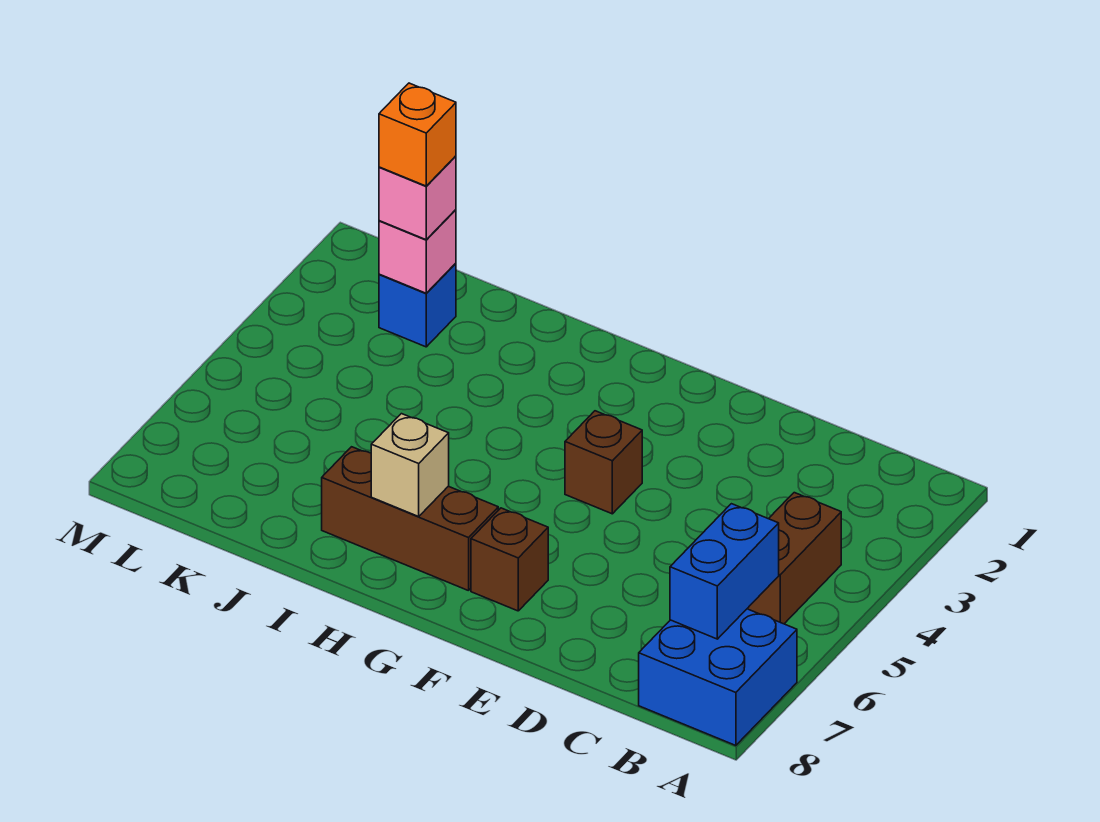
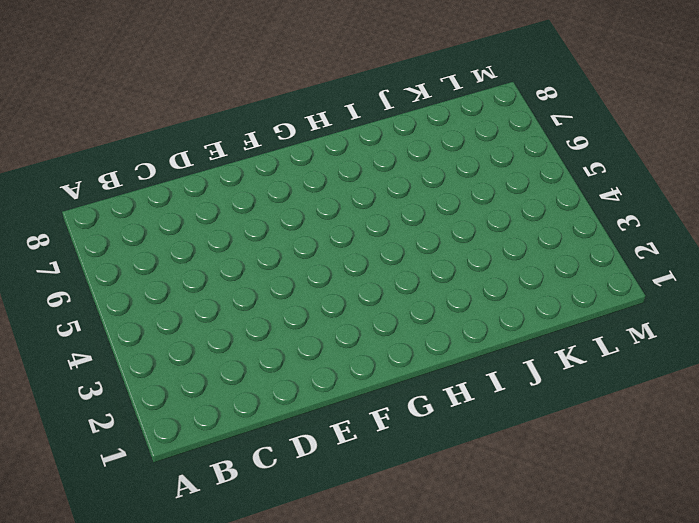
none -> blue brick A7:B8 level 1
none -> brown brick B4:B5 level 1

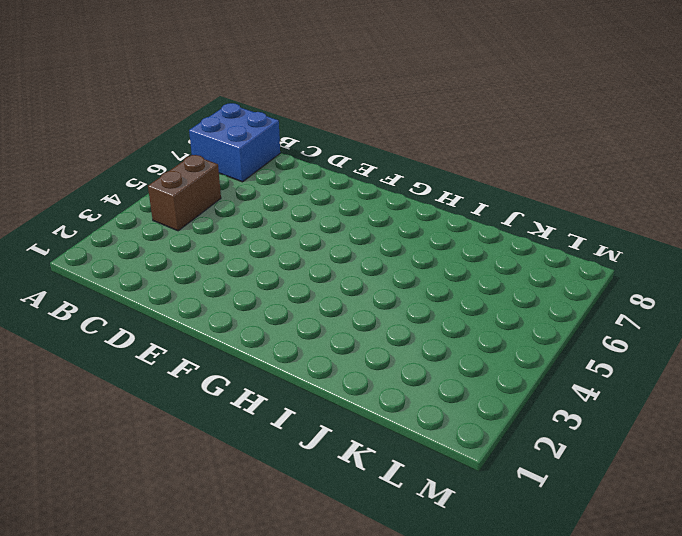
none -> brown brick F4 level 1
none -> brown brick F7 level 1

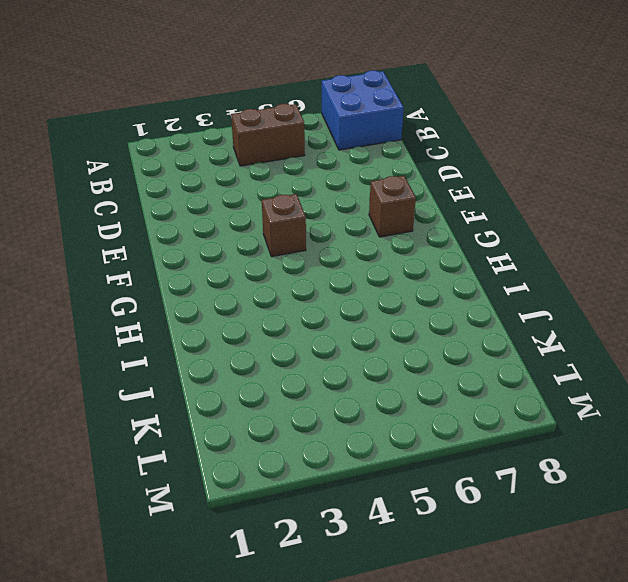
none -> brown brick G7:I7 level 1
none -> blue brick K2 level 1

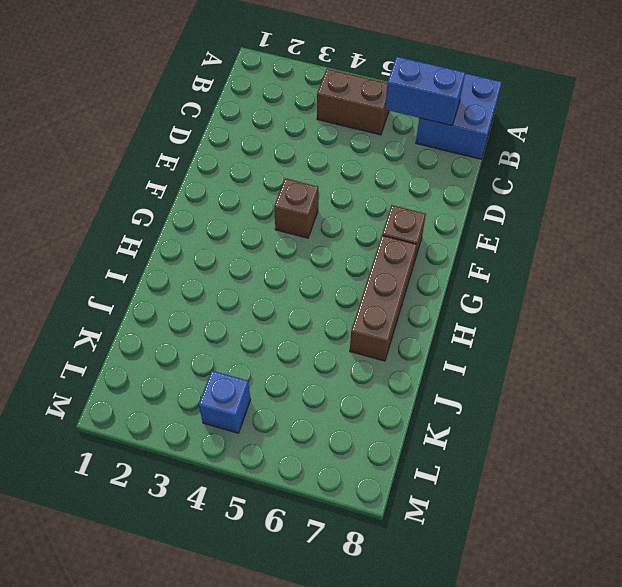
blue brick L4 level 1 -> blue brick K2 level 1
none -> tan brick H7 level 2
none -> pink brick K2 level 2

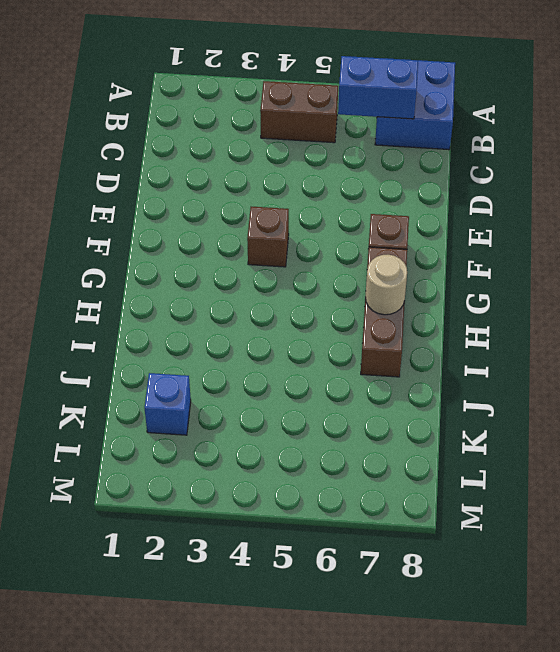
tan round brick H7 level 2 -> tan brick H7 level 2
none -> pink brick K2 level 2
none -> pink brick K2 level 3

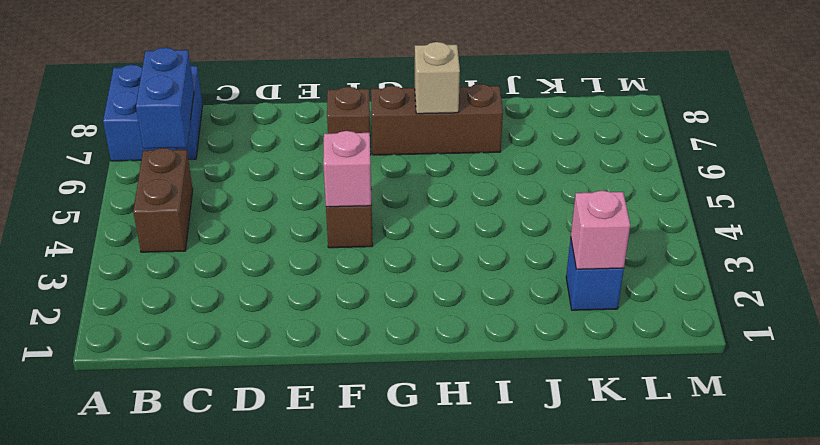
pink brick F4 level 2 -> pink brick K2 level 3
none -> orange brick K2 level 4

